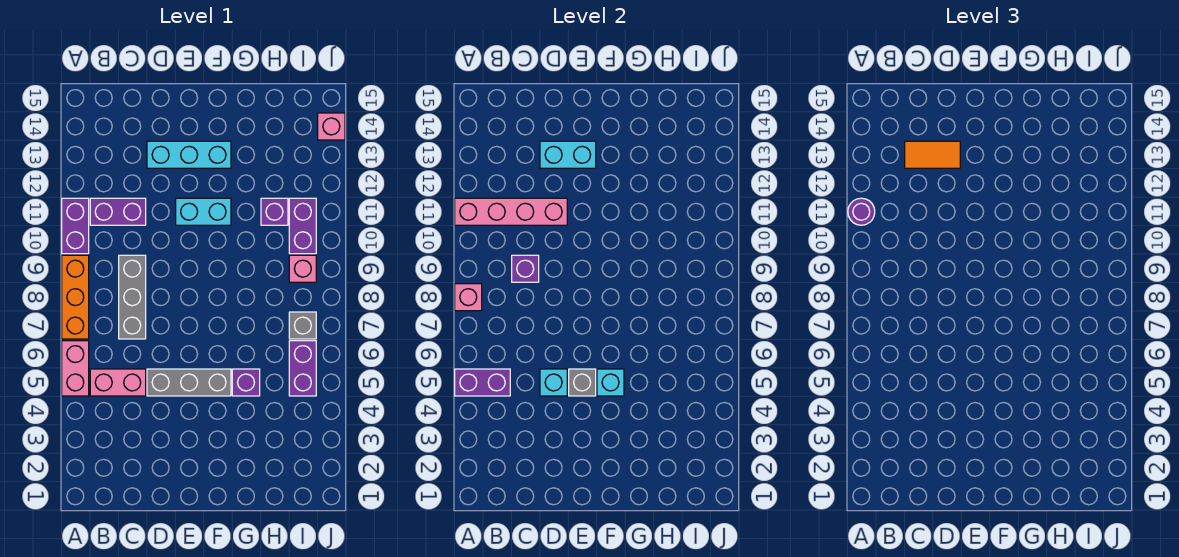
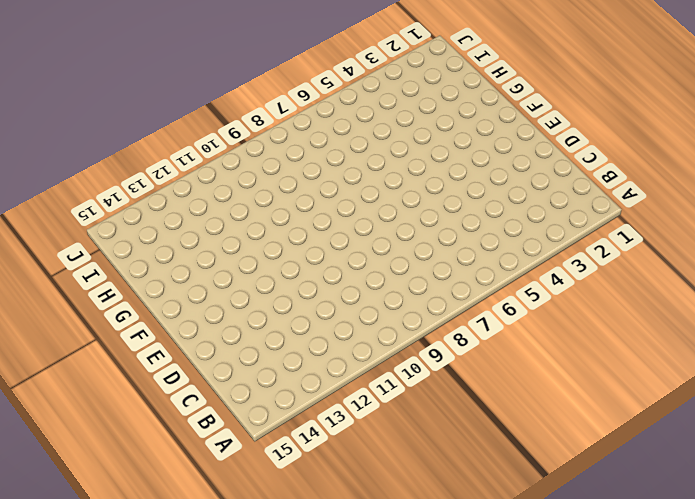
none -> pink brick A5:A6 level 1
none -> orange brick A7:A9 level 1
none -> purple brick A10:A11 level 1

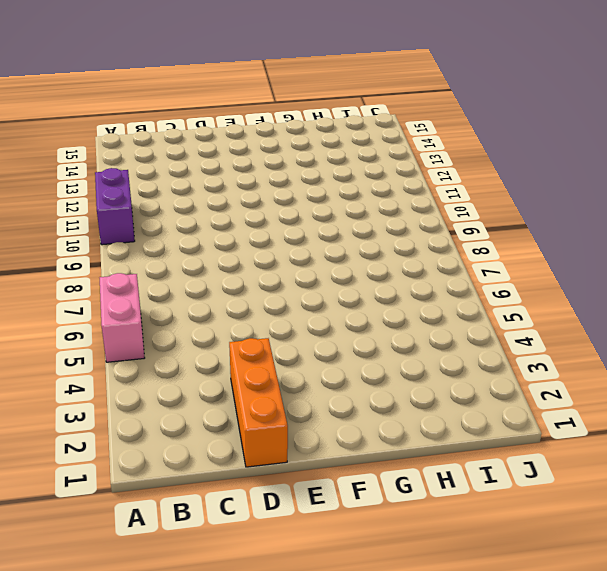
orange brick D1:D3 level 1 -> orange brick A7:A9 level 1
none -> pink brick B5:C5 level 1
none -> purple brick B11:C11 level 1
none -> grey brick C7:C9 level 1

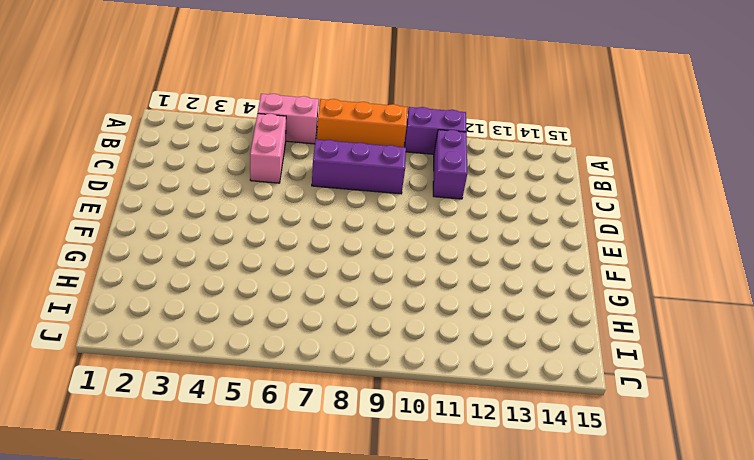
purple brick C7:C9 level 1 -> grey brick C7:C9 level 1
none -> grey brick D5:F5 level 1
none -> cyan brick D13:F13 level 1
none -> cyan brick E11:F11 level 1

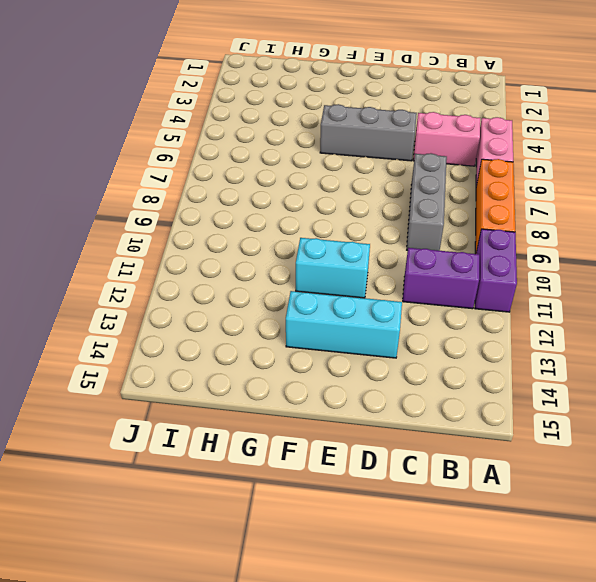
none -> purple brick G5 level 1
none -> purple brick H11 level 1
none -> purple brick I5:I6 level 1

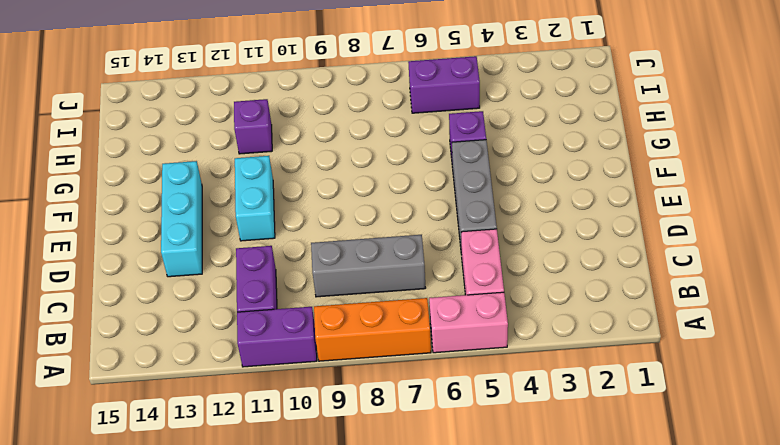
none -> grey brick I7 level 1
none -> pink brick I9 level 1
none -> purple brick I10:I11 level 1

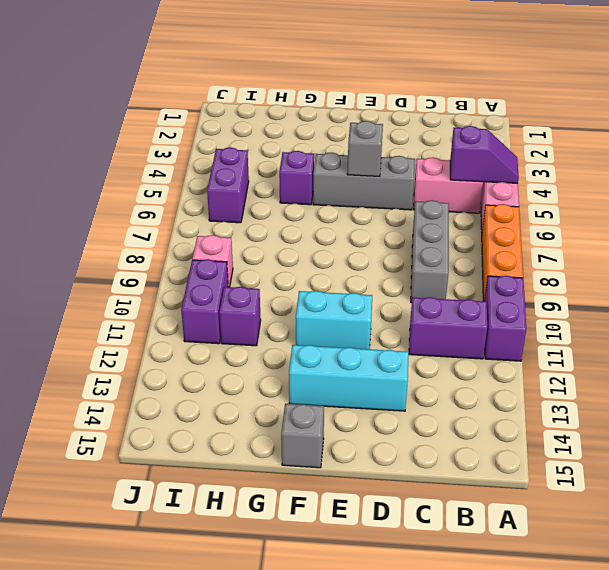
purple slope A5:B5 level 2 top B -> purple brick A5:B5 level 2
grey brick F15 level 1 -> grey brick I7 level 1
none -> pink brick J14 level 1
none -> pink brick A8 level 2
none -> pink brick A11:D11 level 2

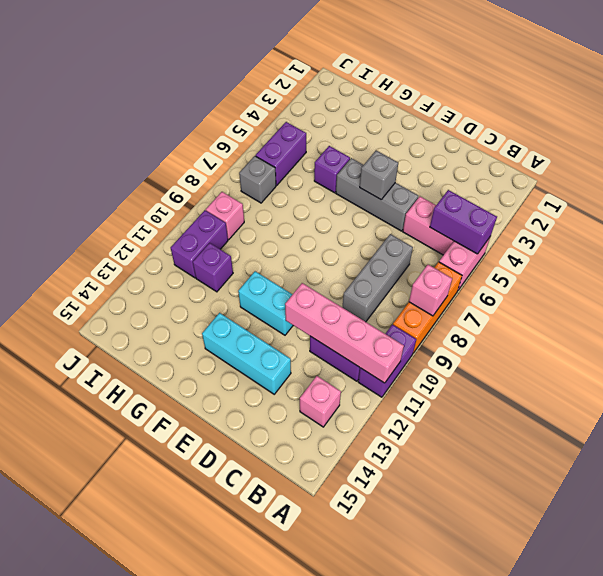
pink brick B13 level 1 -> pink brick J14 level 1
none -> purple brick C9 level 2
none -> cyan brick D5 level 2
none -> cyan brick D13:E13 level 2

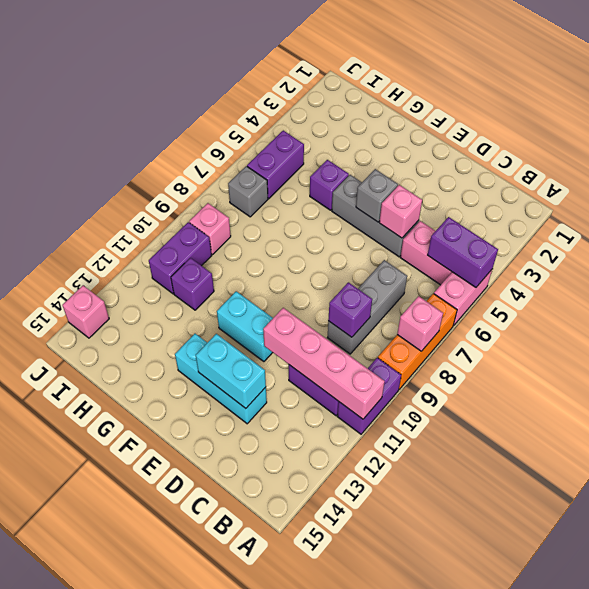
pink brick D5 level 2 -> cyan brick D5 level 2
none -> cyan brick F5 level 2
none -> purple round brick A11 level 3
none -> orange tile C13:D13 level 3

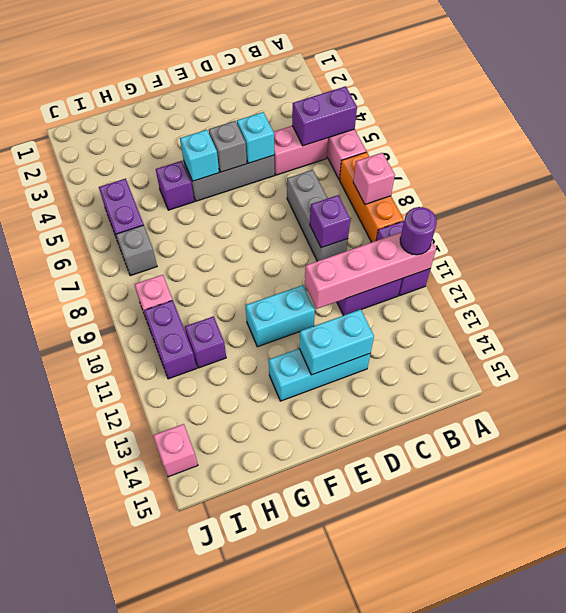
none -> orange tile C13:D13 level 3

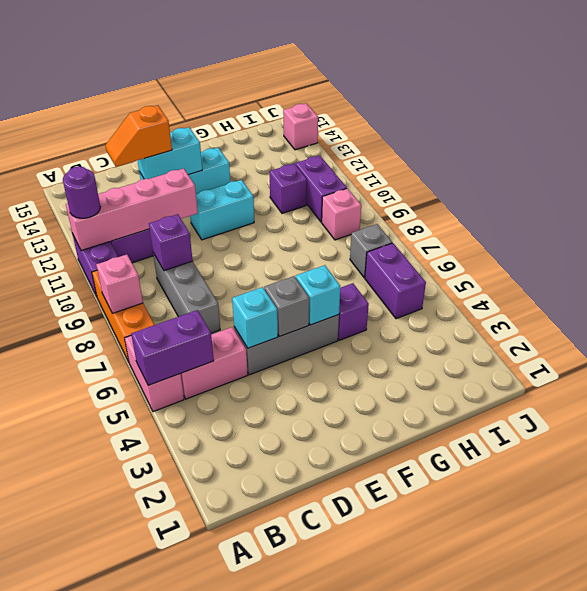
orange slope C13:D13 level 3 top D -> orange tile C13:D13 level 3

